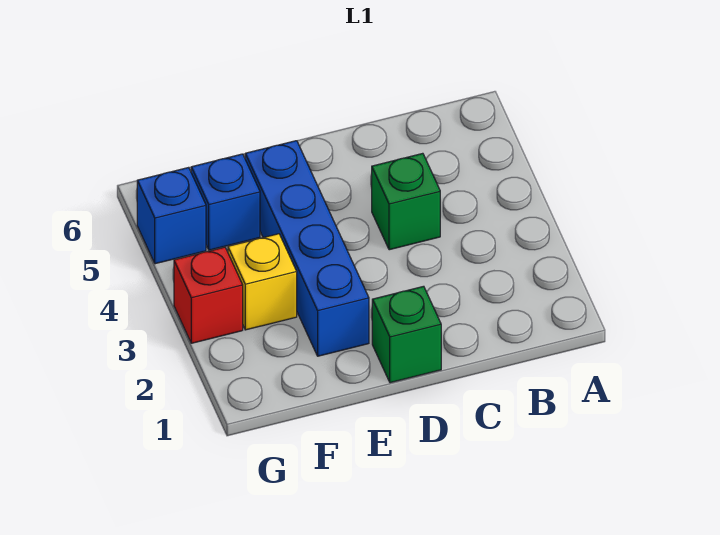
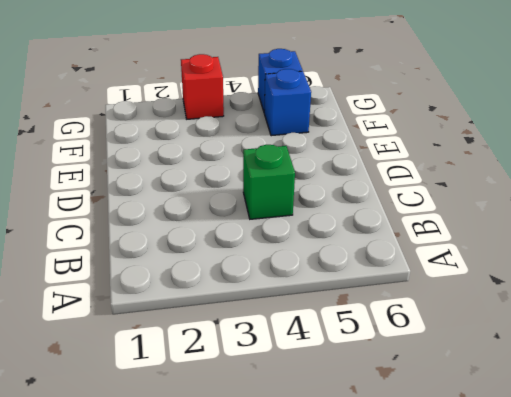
none -> green brick D1 level 1
none -> blue brick E2:E5 level 1

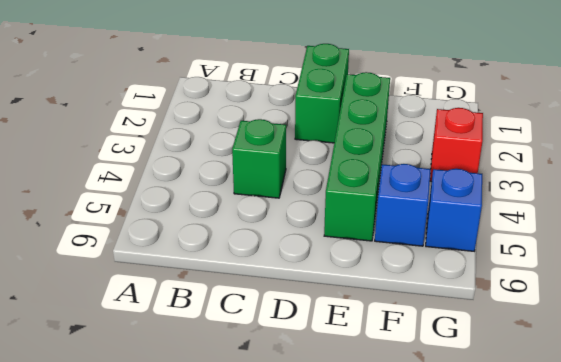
green brick D1:D2 level 1 -> green brick D1 level 1
green brick E2:E5 level 1 -> blue brick E2:E5 level 1
none -> yellow brick F3 level 1

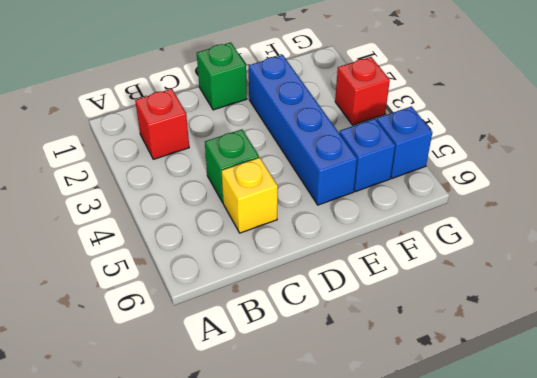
red brick B2 level 1 -> none
yellow brick C5 level 1 -> yellow brick F3 level 1

